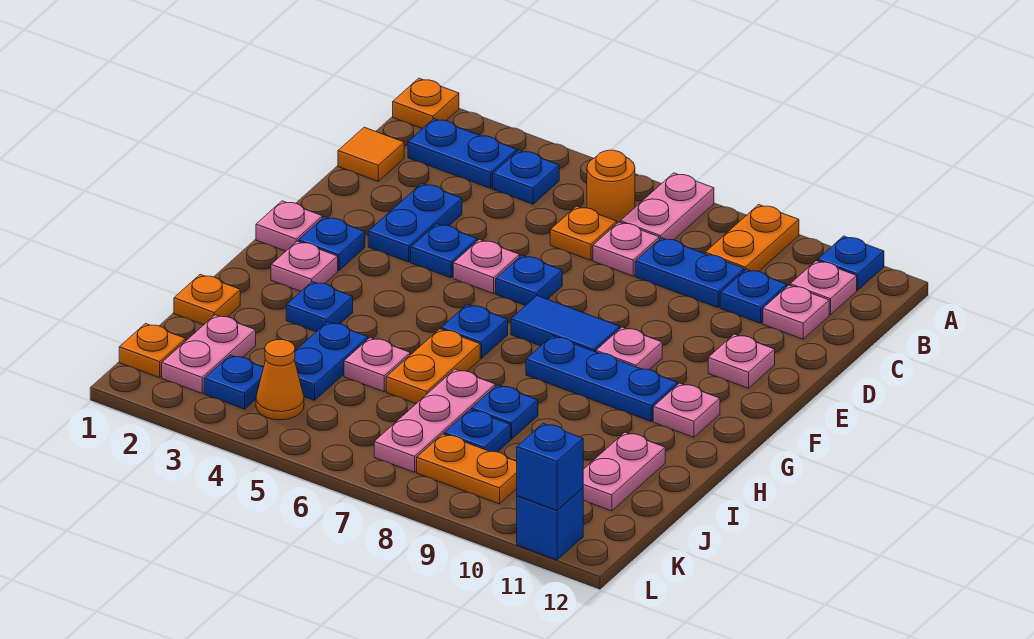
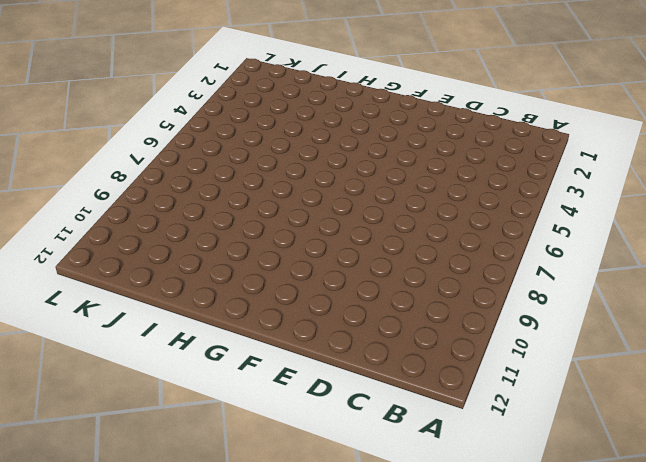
none -> orange plate A1 level 1
none -> pink plate A7:B7 level 1
none -> orange plate A9:B9 level 1
none -> blue plate A11 level 1

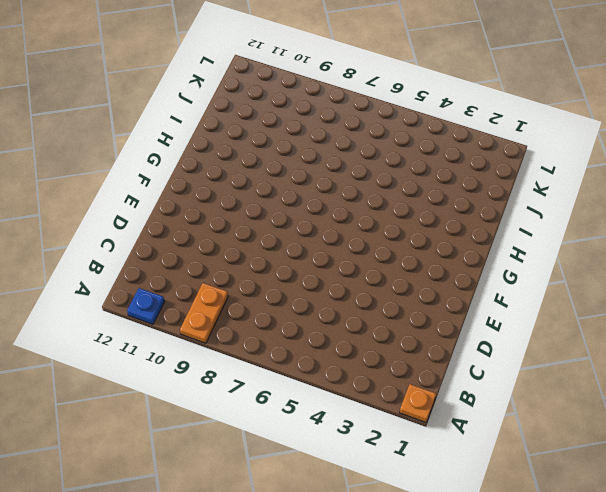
none -> pink plate A7:B7 level 1
none -> blue plate B2:B3 level 1
none -> blue plate B4 level 1
none -> orange round brick B6 level 1

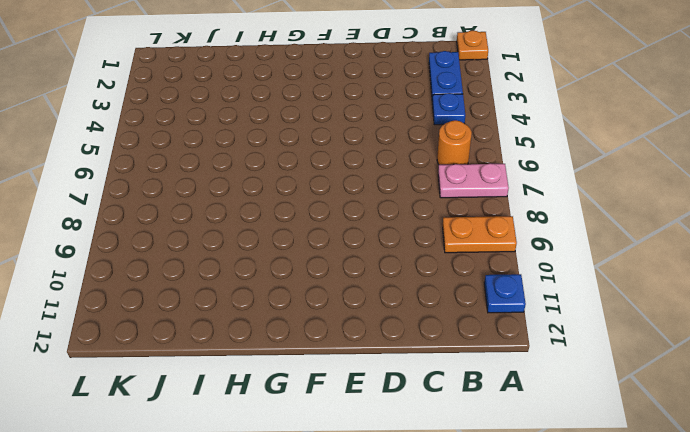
none -> pink plate B11 level 1
none -> orange tile C1 level 1
none -> orange plate C6 level 1
none -> pink plate C7 level 1

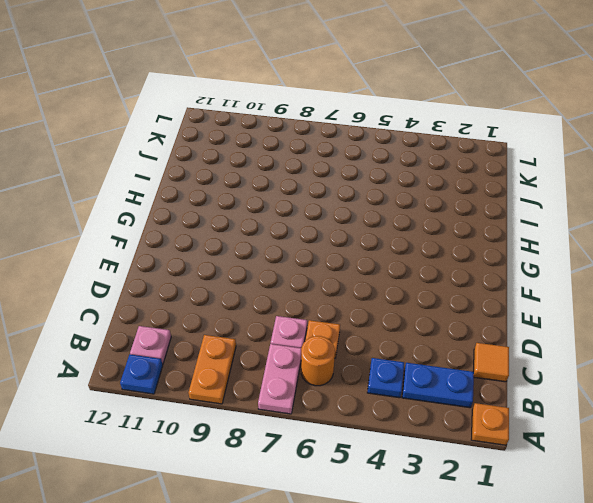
none -> blue plate C8:C9 level 1
none -> blue plate C10 level 1
none -> pink plate C11 level 1
none -> blue plate D3:E3 level 1

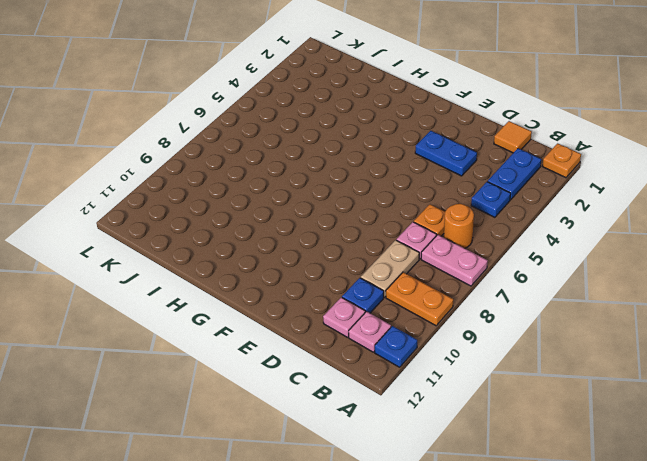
tan plate C8:C9 level 1 -> blue plate C8:C9 level 1
none -> blue plate E4 level 1
none -> pink plate E5 level 1
none -> blue plate E6 level 1
none -> pink plate E11 level 1

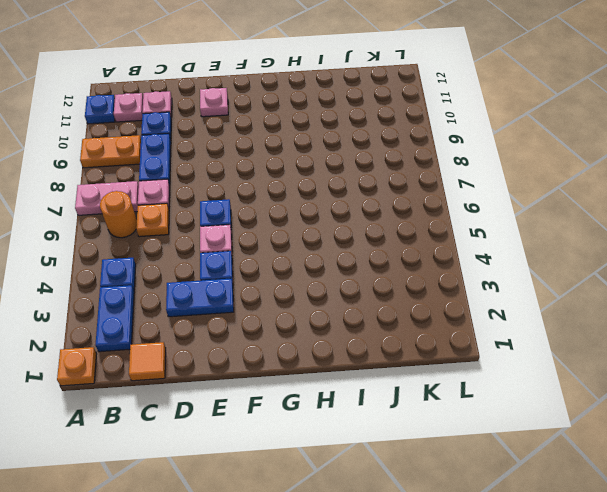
none -> pink plate F1 level 1
none -> blue plate F2 level 1
none -> blue tile F7:F8 level 1
none -> pink plate F9 level 1

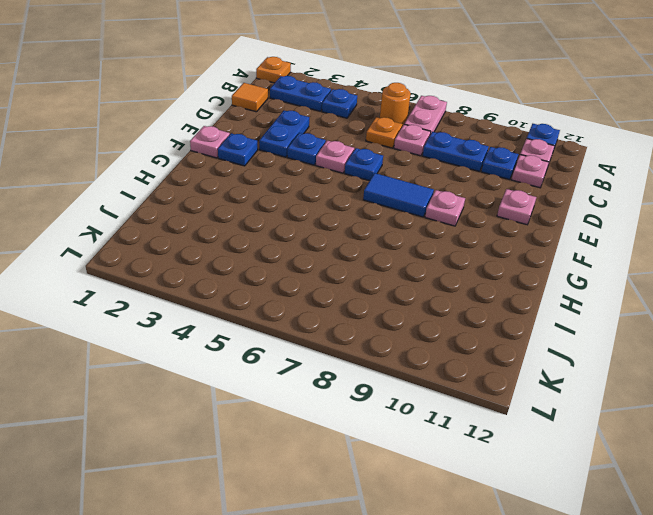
none -> orange plate A9:B9 level 1
none -> pink plate G2 level 1
none -> blue plate G6 level 1
none -> blue plate G8:G10 level 1

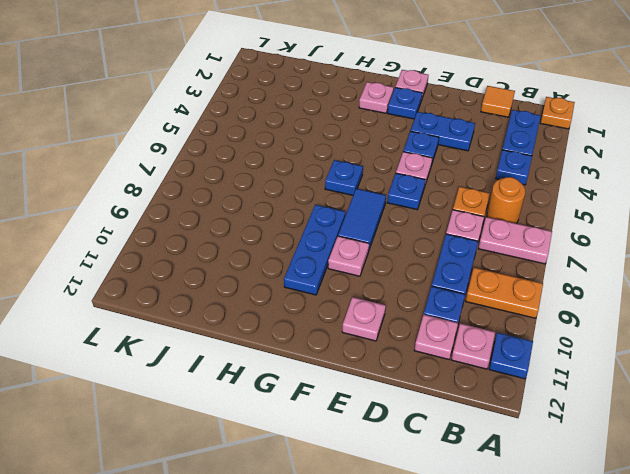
none -> pink plate G11 level 1
none -> blue plate H3 level 1
none -> orange plate H6:I6 level 1
none -> orange plate I1 level 1

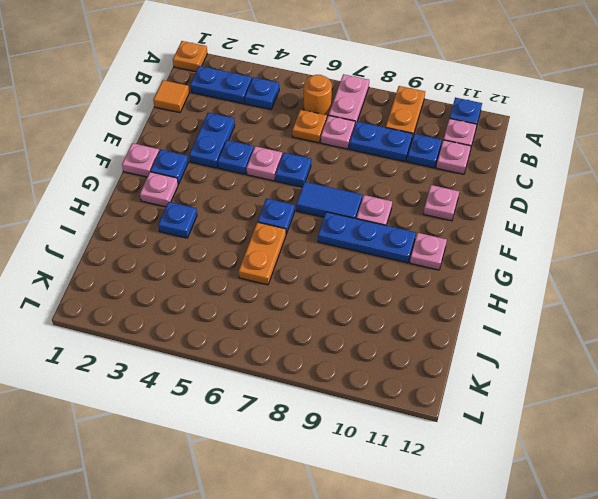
none -> orange plate I1 level 1
none -> blue plate I4:J4 level 1
none -> pink plate I5 level 1
none -> pink plate I7:K7 level 1

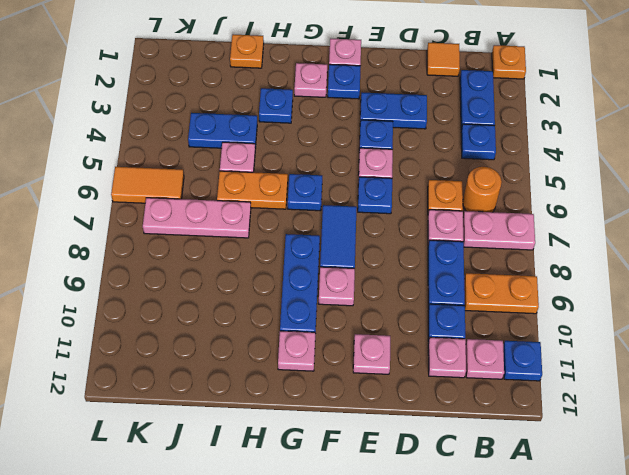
orange tile K6:L6 level 1 -> none
none -> blue plate I8 level 1
none -> pink plate I11:J11 level 1
none -> pink plate J2:K2 level 1
none -> blue plate J8 level 1

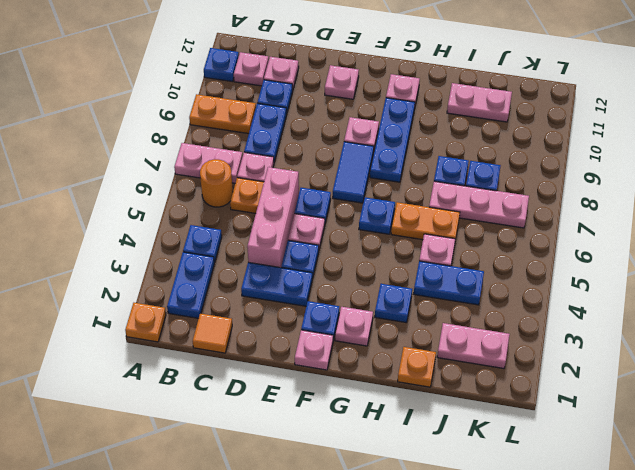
pink brick D4:D6 level 1 -> none
none -> orange plate K1 level 1
none -> blue plate K3 level 1
none -> orange cone K4 level 1
none -> orange plate K8:K9 level 1

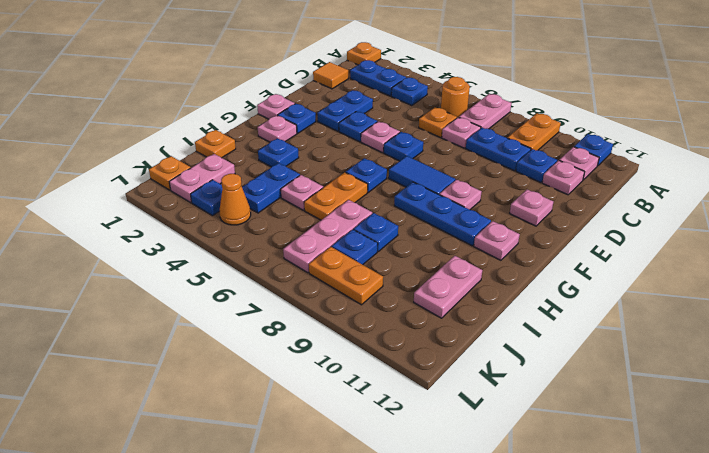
none -> blue brick L11 level 1
none -> blue brick L11 level 2

